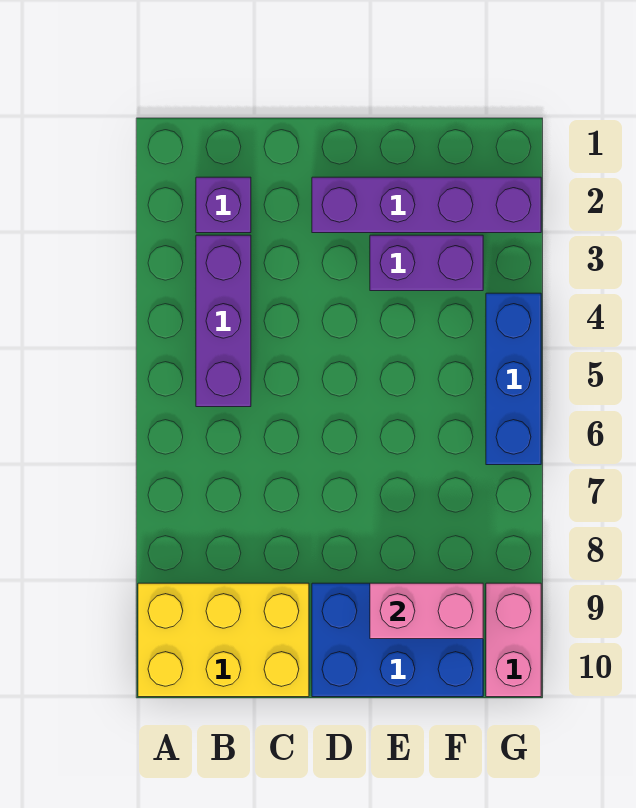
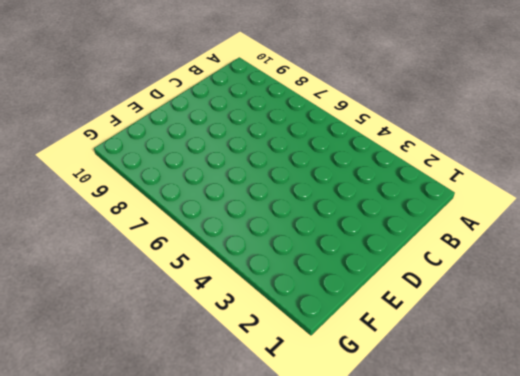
none -> yellow brick A9:C10 level 1
none -> purple brick B2 level 1

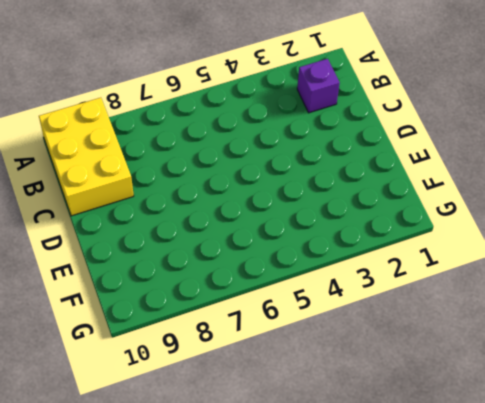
none -> purple brick B3:B5 level 1
none -> purple brick D2:G2 level 1

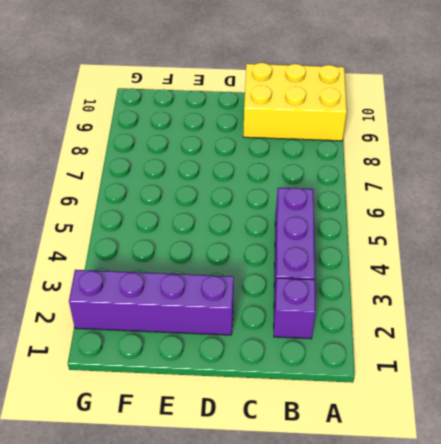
none -> blue brick D9:F10 level 1
none -> purple brick E3:F3 level 1

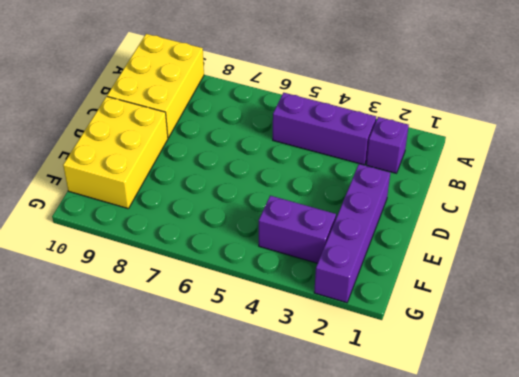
yellow brick D9:F10 level 1 -> blue brick D9:F10 level 1
purple brick F3:F4 level 1 -> purple brick E3:F3 level 1
none -> blue brick G4:G6 level 1
none -> pink brick G9:G10 level 1

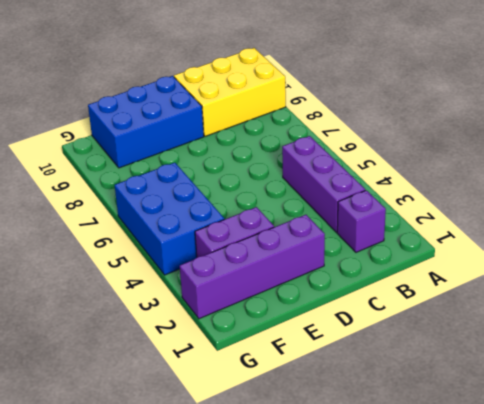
blue brick F4:G6 level 1 -> blue brick G4:G6 level 1
none -> pink brick G9:G10 level 1
none -> pink brick E9:F9 level 2

